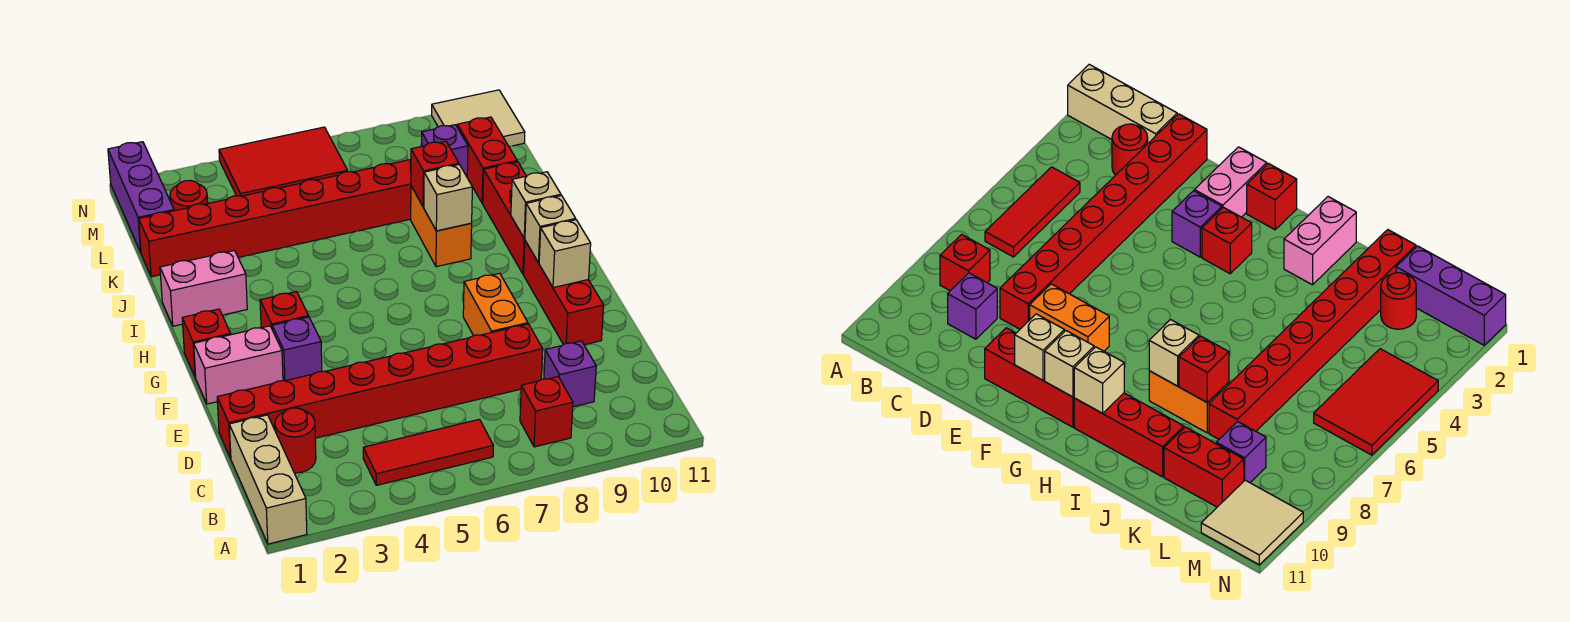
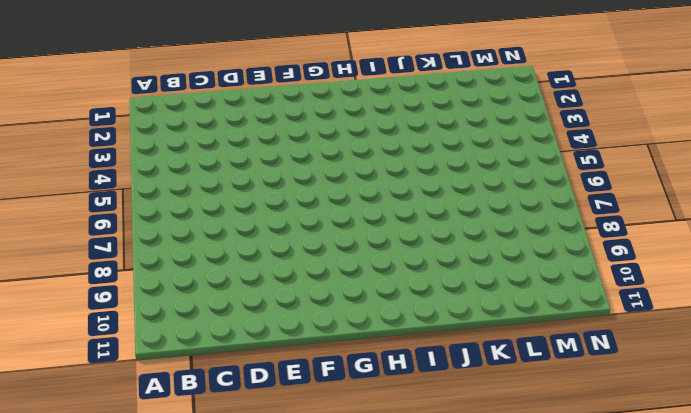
none -> tan brick A1:C1 level 1
none -> red tile B4:B6 level 1
none -> red brick B8 level 1

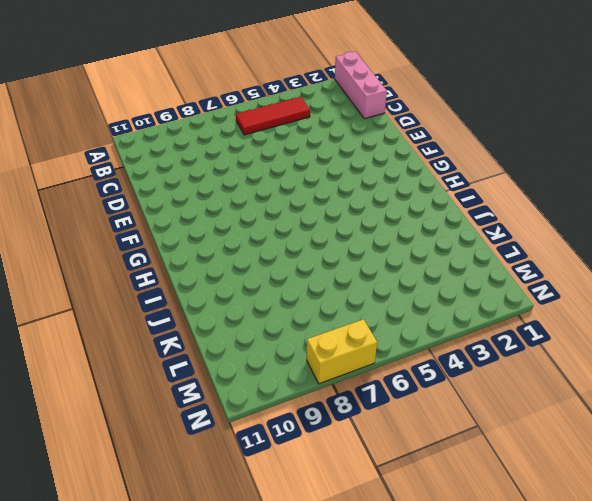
pink brick A1:C1 level 1 -> tan brick A1:C1 level 1
yellow brick N7:N8 level 1 -> none
none -> red brick B8 level 1
none -> red round brick C2 level 1
none -> purple brick C9 level 1

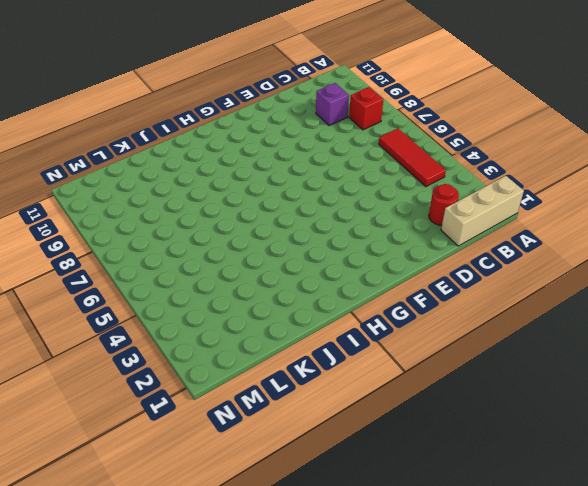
none -> red brick D1:D8 level 1
none -> orange brick E8:F8 level 1
none -> red brick E10:G10 level 1

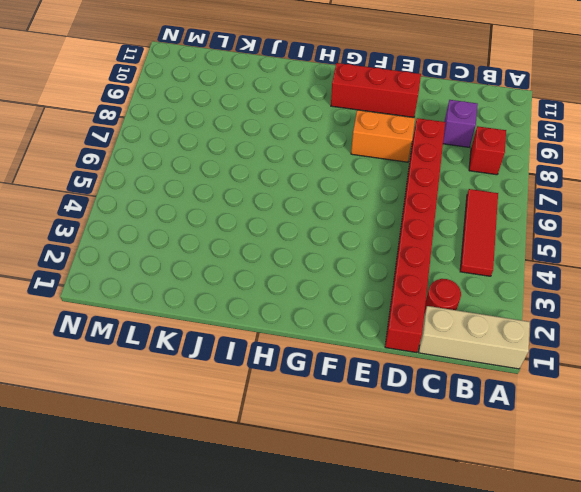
none -> pink brick F1:F2 level 1
none -> purple brick F3 level 1
none -> red brick G1 level 1

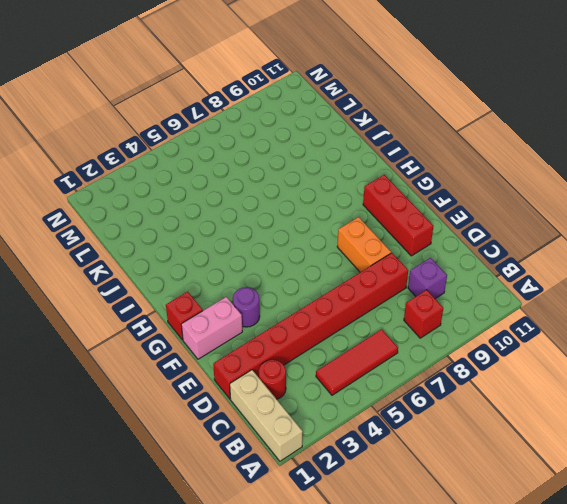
purple round brick F3 level 1 -> purple brick F3 level 1
none -> red brick G3 level 1
none -> red brick H10:J10 level 1
none -> pink brick I1:I2 level 1

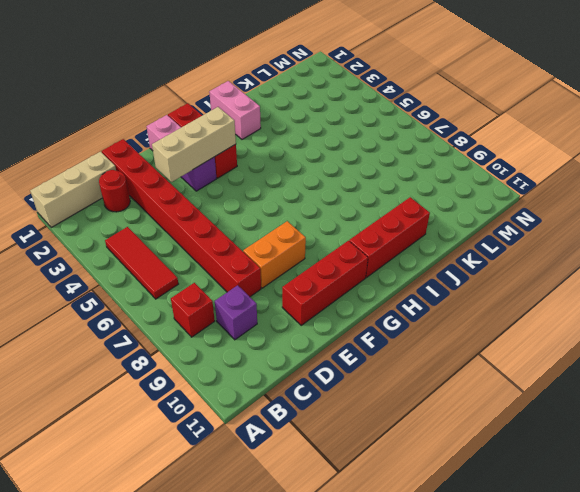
tan brick E3:G3 level 2 -> none
none -> orange brick I8:J8 level 1
none -> red brick K1:K8 level 1
none -> red brick K10:L10 level 1

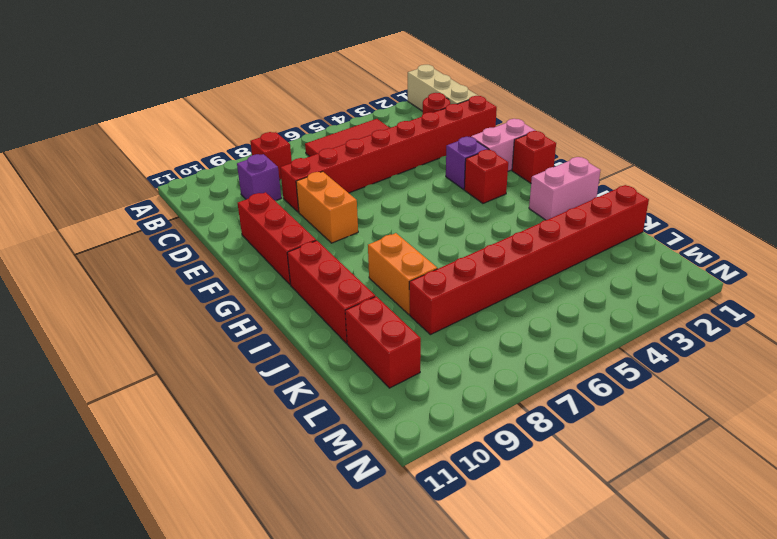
none -> purple brick L1:N1 level 1
none -> red round brick L2 level 1
none -> purple brick L9 level 1

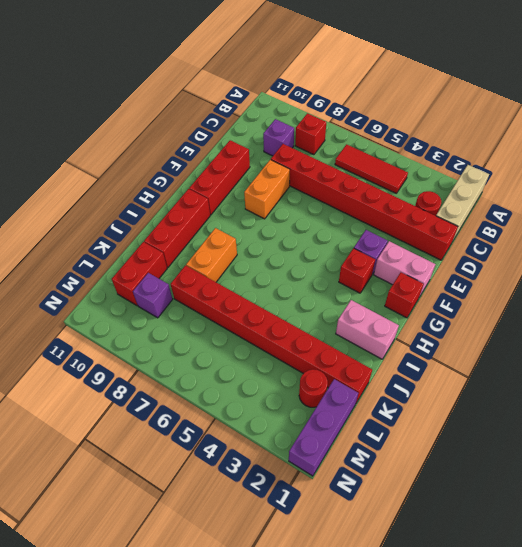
none -> red tile M4:N6 level 1
none -> tan tile M10:N11 level 1
none -> tan brick F10 level 2

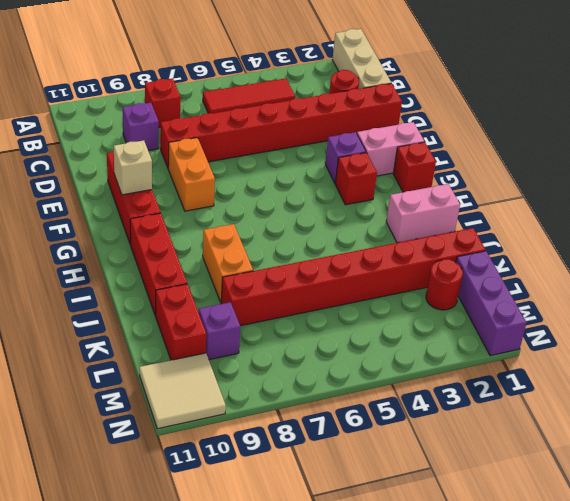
none -> red tile M4:N6 level 1
none -> tan brick G10 level 2
none -> tan brick H10 level 2

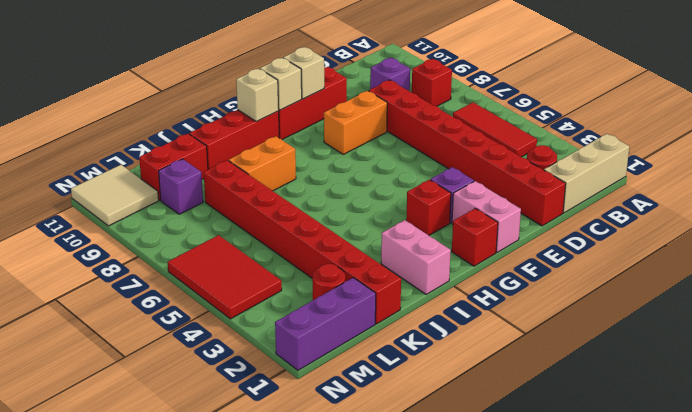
none -> tan brick I8 level 2
none -> red brick J8 level 2

